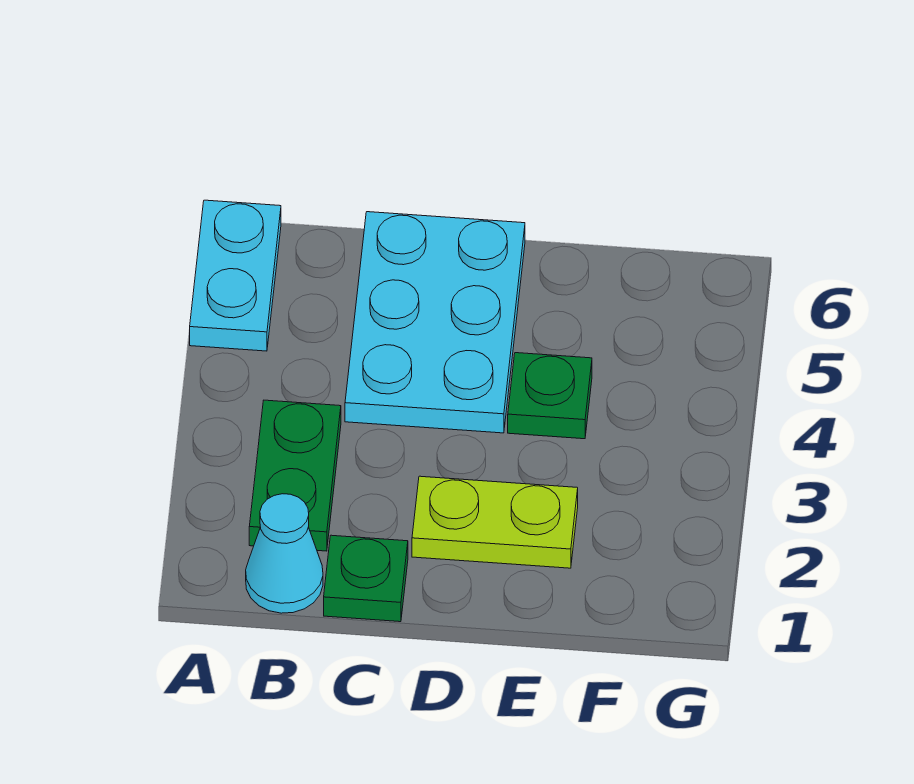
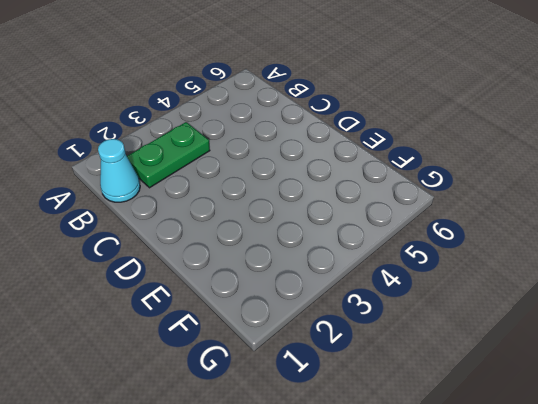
none -> cyan plate A5:A6 level 1
none -> green plate C1 level 1

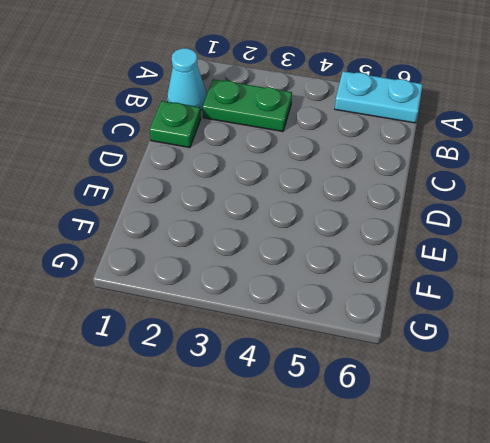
none -> cyan plate C4:D6 level 1
none -> lime plate D2:E2 level 1

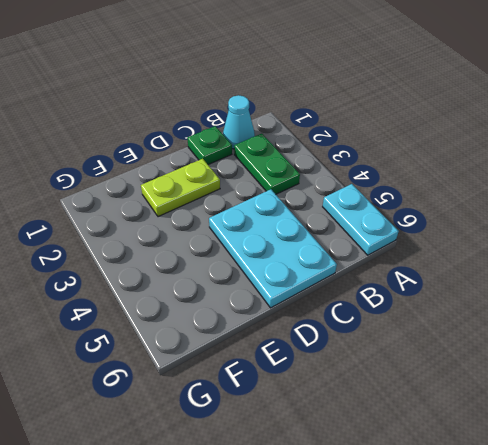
none -> green plate E4 level 1

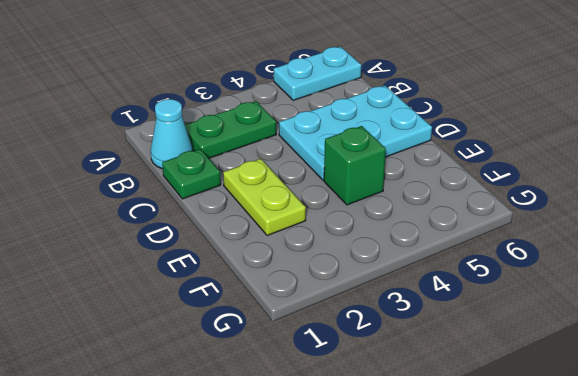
green brick E4 level 1 -> green plate E4 level 1

